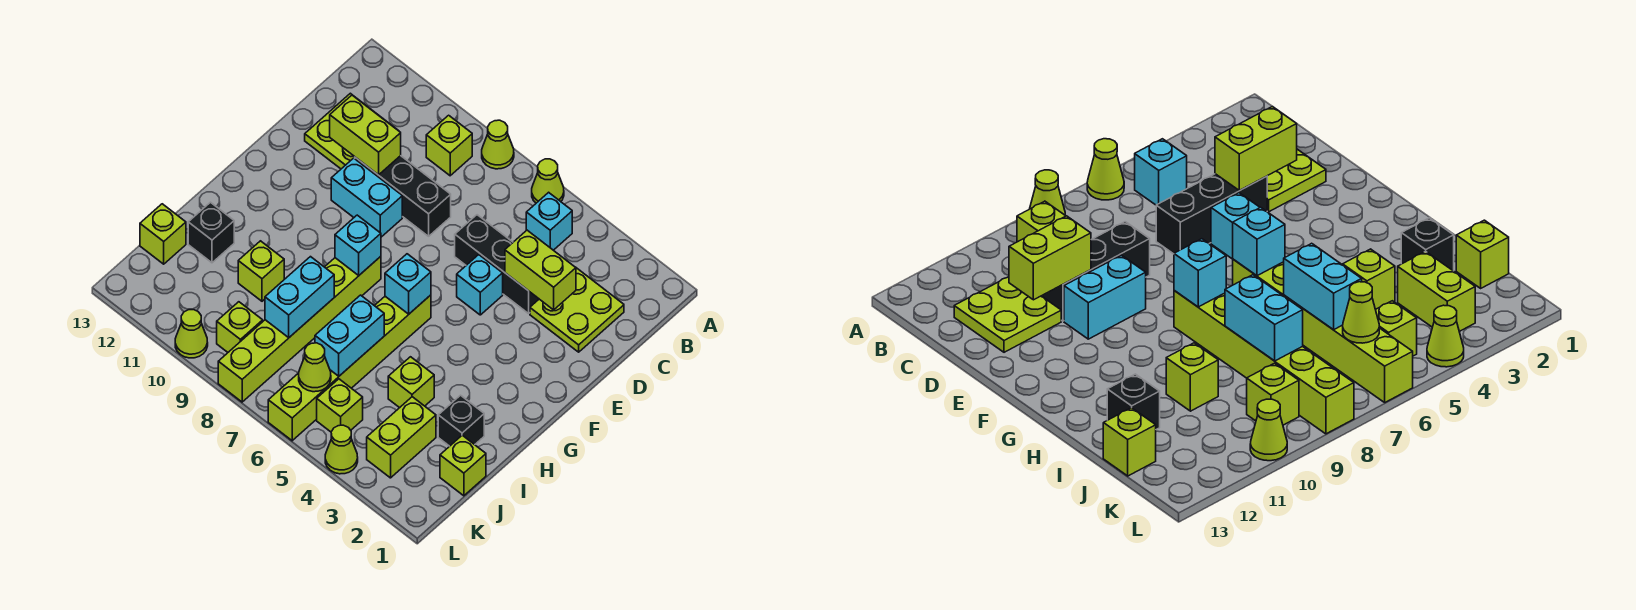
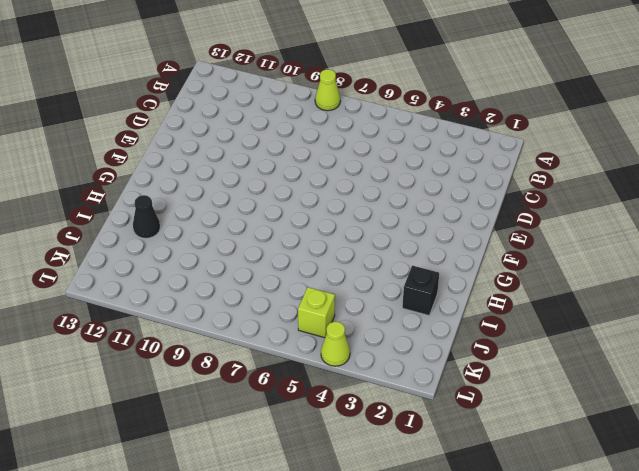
black cone I12 level 1 -> black brick I12 level 1
none -> lime cone A6 level 1
none -> cyan brick B5 level 1
none -> lime brick B9 level 1
none -> lime plate C2:D3 level 1

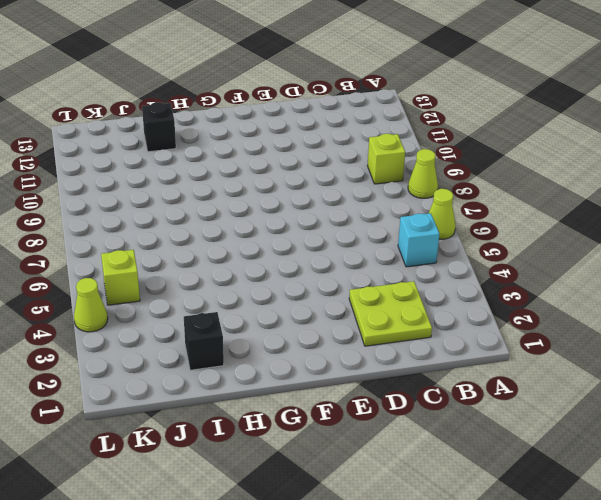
none -> lime plate C11:D12 level 1
none -> black brick D4:D6 level 1
none -> black brick D8:D10 level 1
none -> cyan brick E5 level 1

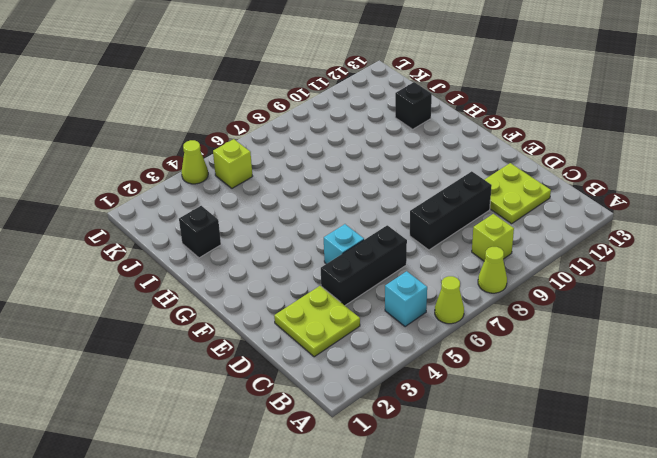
none -> cyan brick E9:E10 level 1
none -> lime brick G6:L6 level 1
none -> lime brick G8:L8 level 1
none -> lime brick I4 level 1

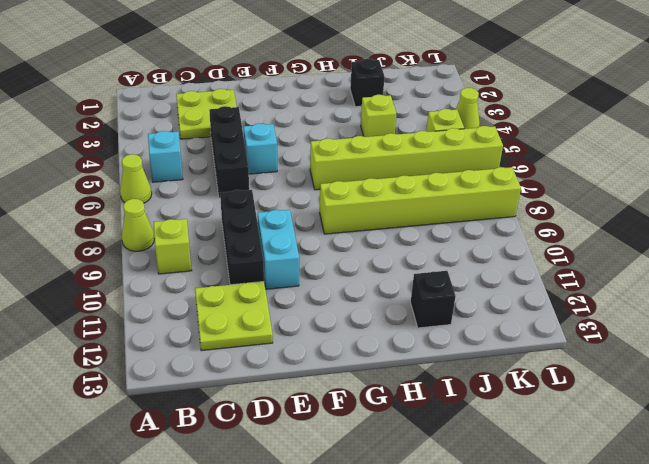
none -> lime brick I10 level 1
none -> lime brick J1 level 1
none -> lime brick J3:K3 level 1
none -> lime brick J13 level 1

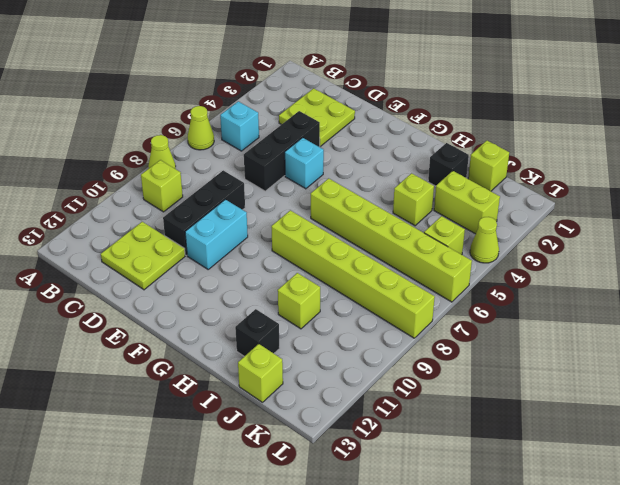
none -> lime brick K9 level 1
none -> lime cone L10 level 1
none -> lime brick D3:D4 level 2
none -> lime brick D10:D11 level 2

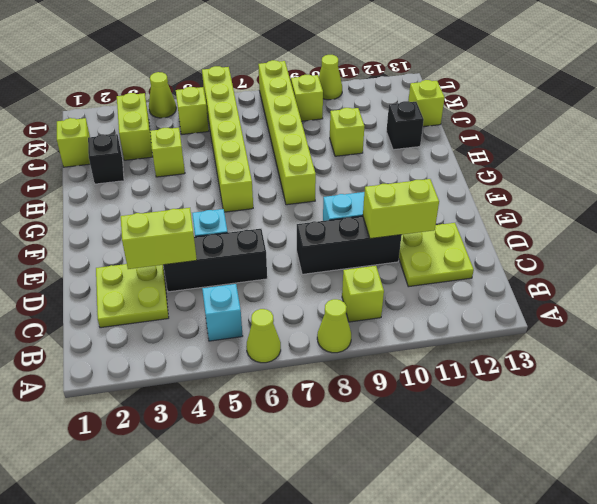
none -> cyan brick G6 level 2
none -> cyan brick G8 level 2
none -> cyan brick I6:J6 level 2
none -> cyan brick I8:J8 level 2

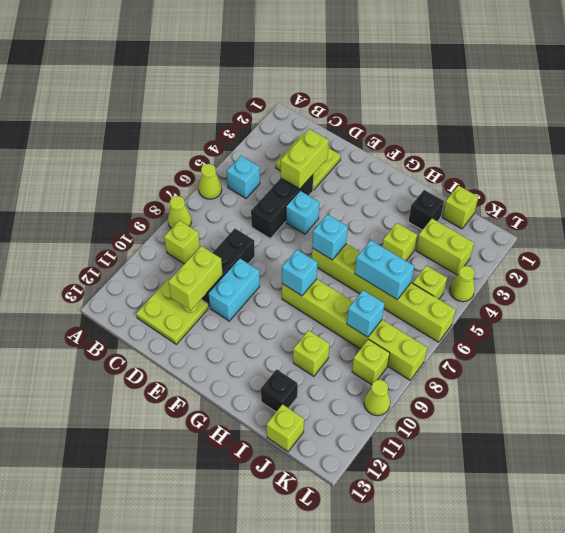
cyan brick J8 level 2 -> cyan brick I8:J8 level 2
none -> lime cone K6 level 2

